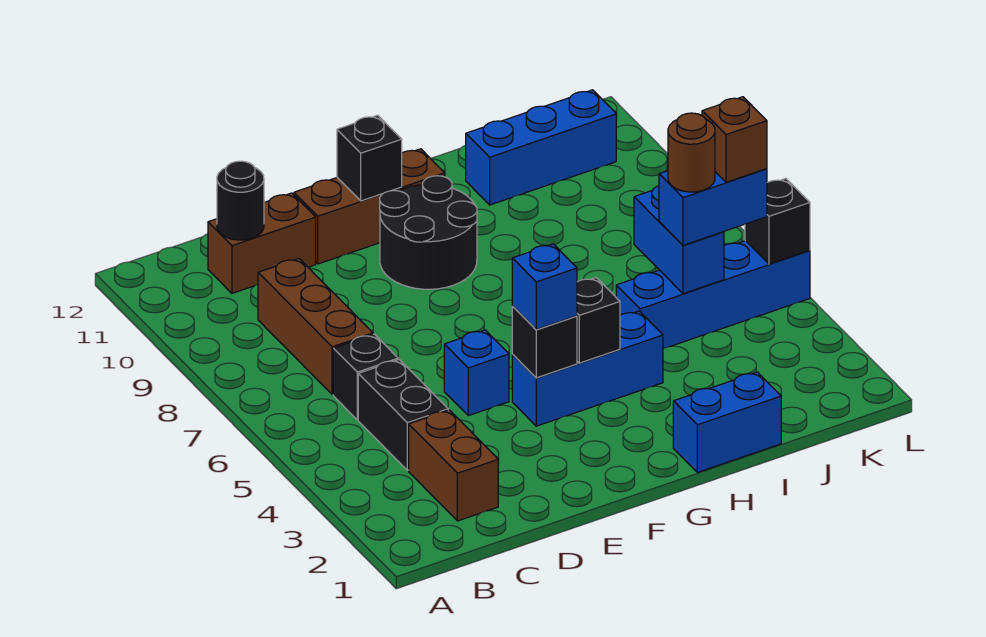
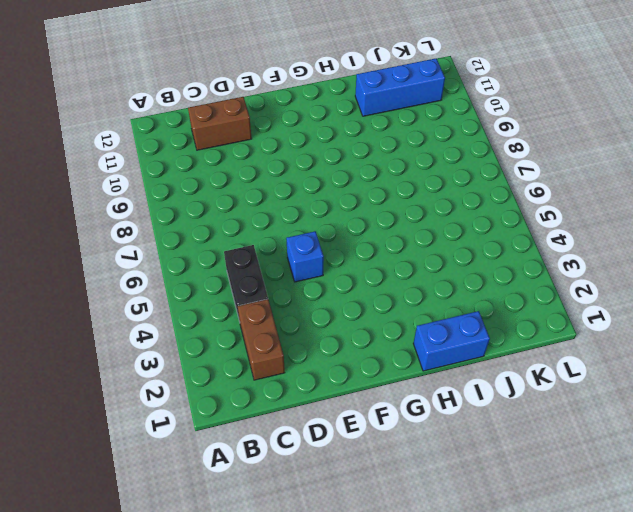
none -> black brick C6 level 1
none -> brown brick C7:C9 level 1
none -> brown brick E11:G11 level 1

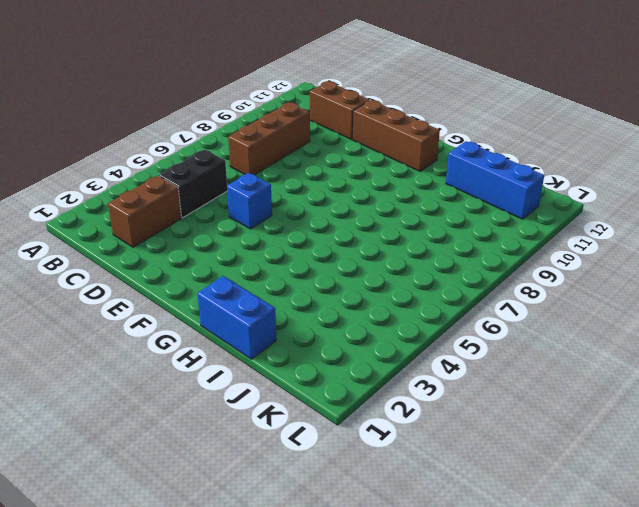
none -> black brick C6 level 1
none -> blue brick F4:H4 level 1
none -> black round brick F9:G10 level 1

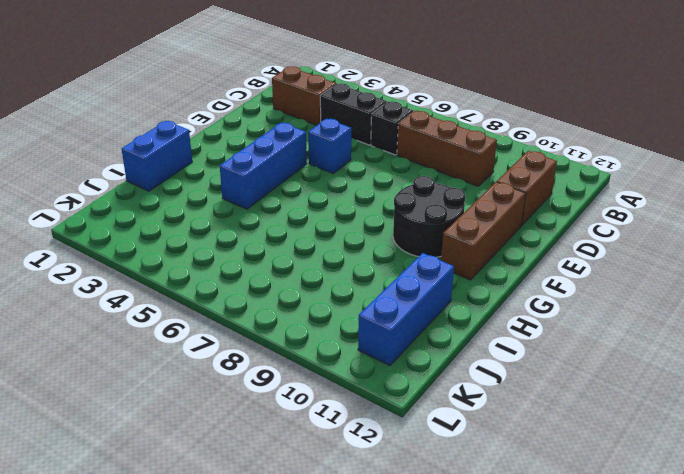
none -> blue brick I5:L5 level 1
none -> black round brick C11 level 2
none -> black brick F4 level 2

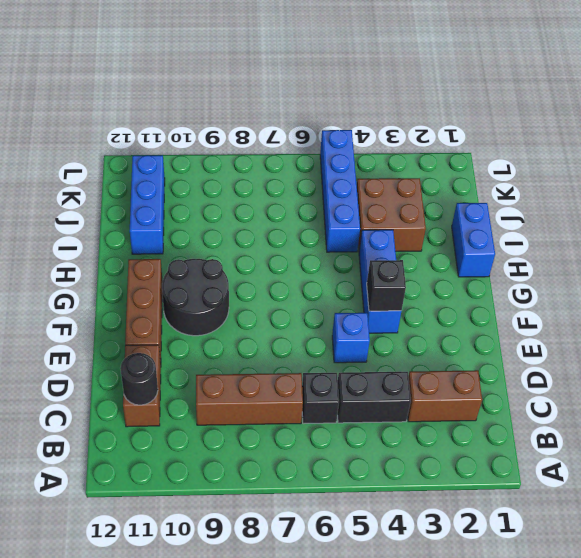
brown brick I3:J4 level 1 -> none
none -> black brick F11 level 2
none -> black brick G4 level 2
none -> blue brick J5:J6 level 2

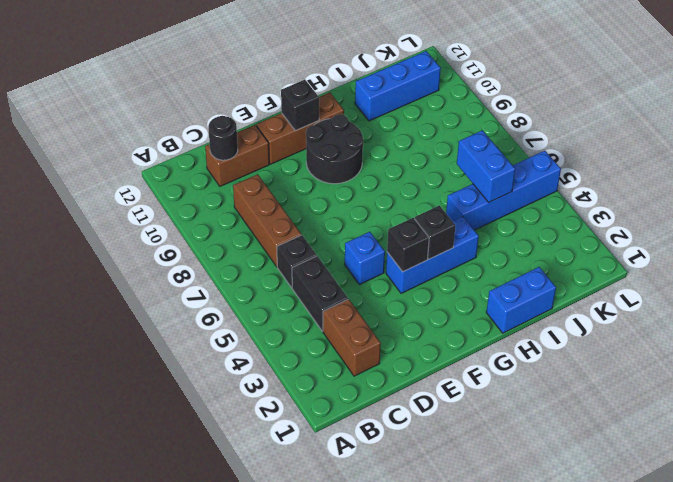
none -> black brick L5 level 2
none -> blue brick F4 level 3
none -> blue brick J5:K5 level 3

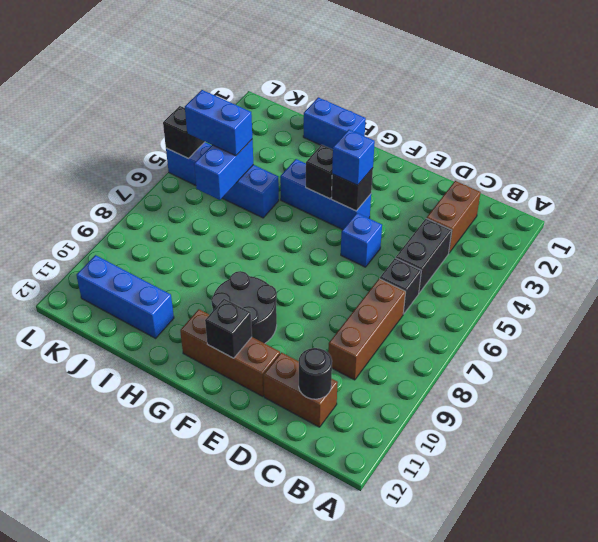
none -> brown round brick J5 level 4
none -> brown brick K5 level 4

